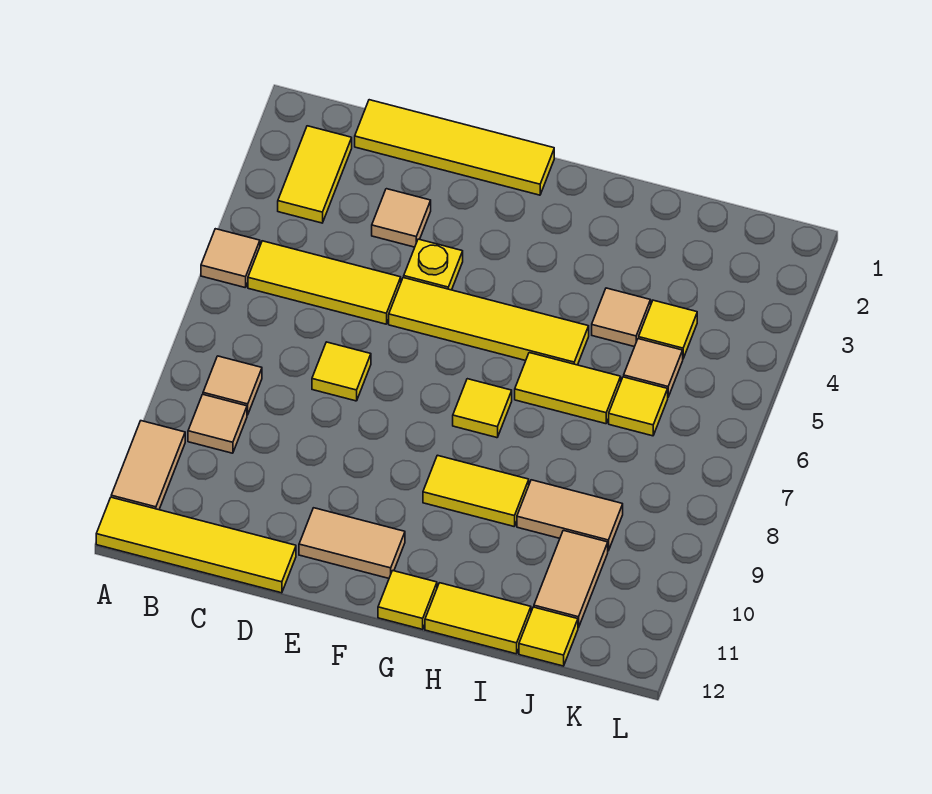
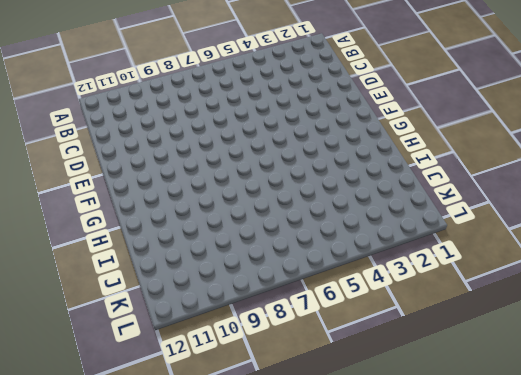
none -> tan tile A5 level 1
none -> tan tile A10:A11 level 1
none -> yellow tile A12:D12 level 1

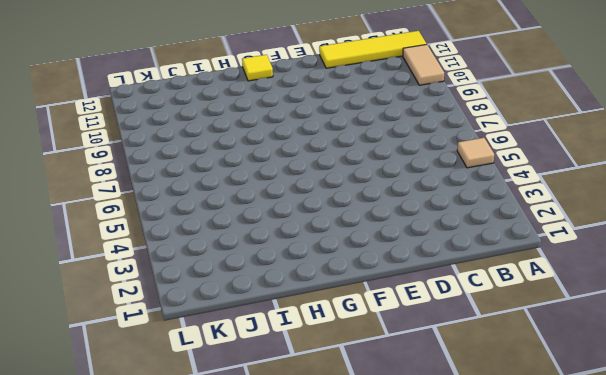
none -> yellow tile B2:B3 level 1
none -> yellow tile B5:D5 level 1
none -> tan tile B8 level 1

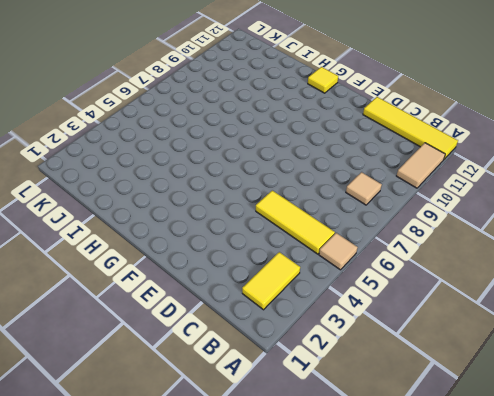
none -> tan tile B9 level 1
none -> yellow tile C1:F1 level 1
none -> tan tile D3 level 1

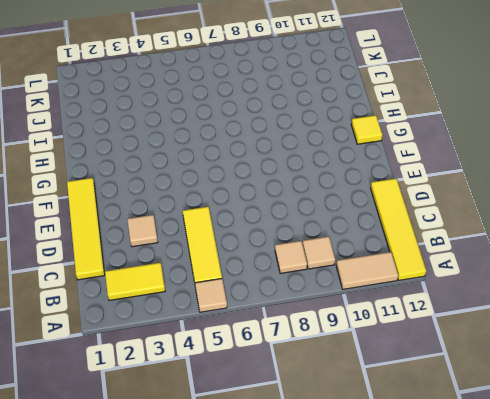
none -> yellow tile D7 level 1
none -> yellow plate E4 level 1
none -> yellow tile E5:H5 level 1

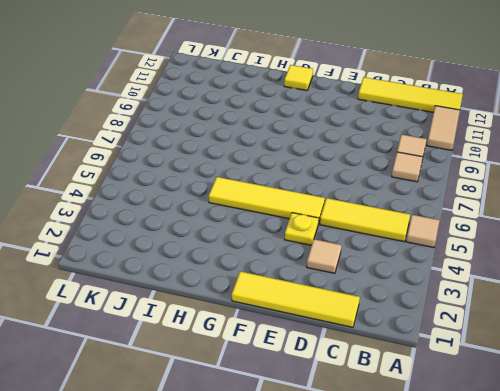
none -> yellow tile B2:B3 level 1
none -> yellow tile D7 level 1
none -> tan tile E11:F11 level 1

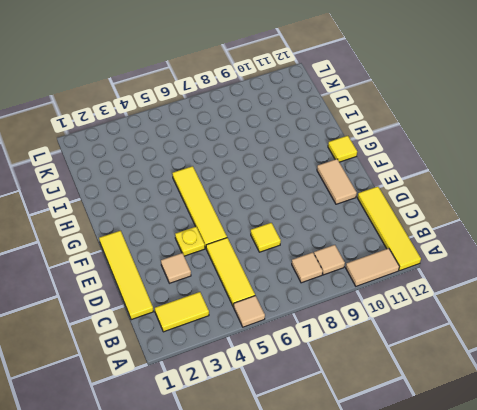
none -> yellow tile G7 level 1
none -> yellow tile G9:H9 level 1
none -> yellow tile H6:I6 level 1

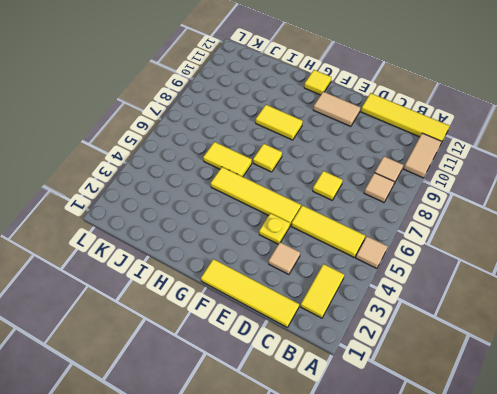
none -> yellow tile H12:I12 level 1
none -> tan tile I4 level 1
none -> tan tile I9:J9 level 1

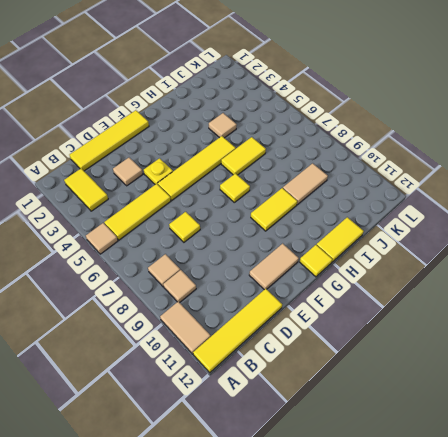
none -> yellow tile J4 level 1
none -> tan tile J5 level 1
none -> yellow tile J6 level 1

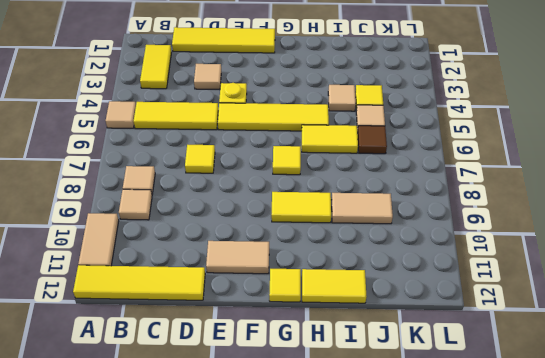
brown tile J6 level 1 -> yellow tile J6 level 1
none -> tan tile J10:J11 level 1
none -> yellow tile J12 level 1

